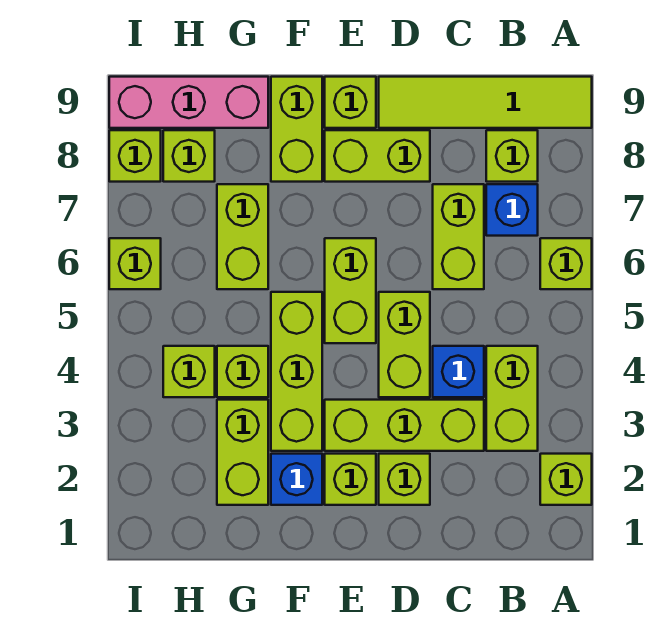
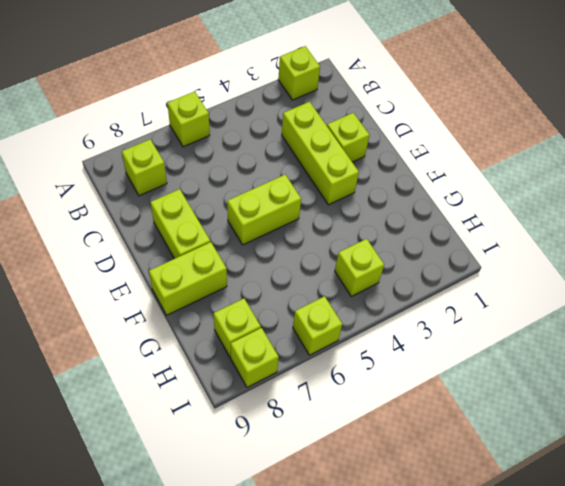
none -> lime tile A9:D9 level 1
none -> lime brick B3:B4 level 1
none -> blue brick B7 level 1

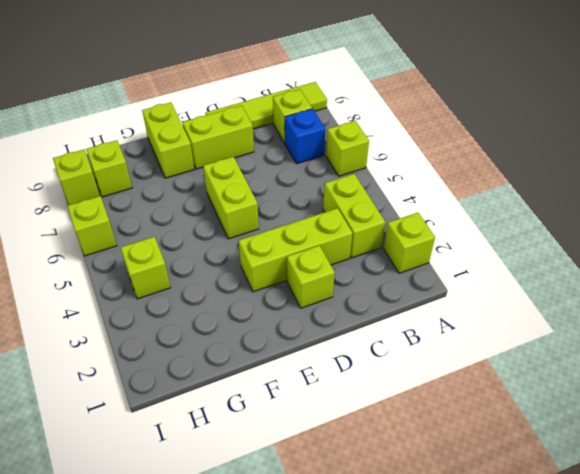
none -> blue brick C4 level 1
none -> lime brick C6:C7 level 1
none -> lime brick D4:D5 level 1

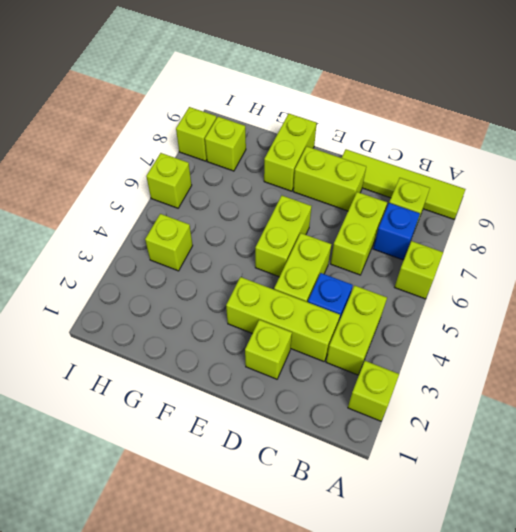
none -> lime brick E2 level 1
none -> lime brick E9 level 1
none -> blue brick F2 level 1

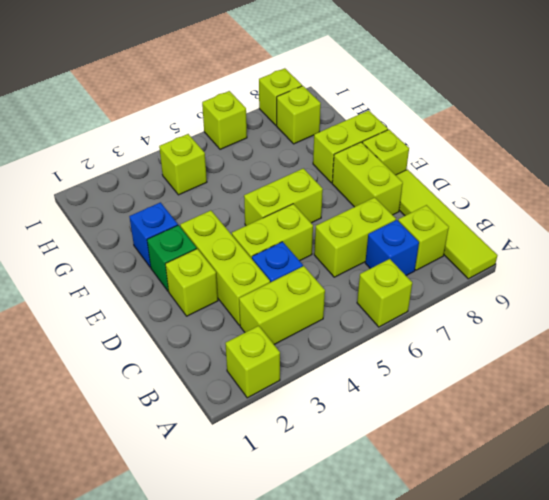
green brick E2 level 1 -> lime brick E2 level 1
none -> lime brick F3:F5 level 1
none -> lime brick G2:G3 level 1
none -> lime brick G4 level 1

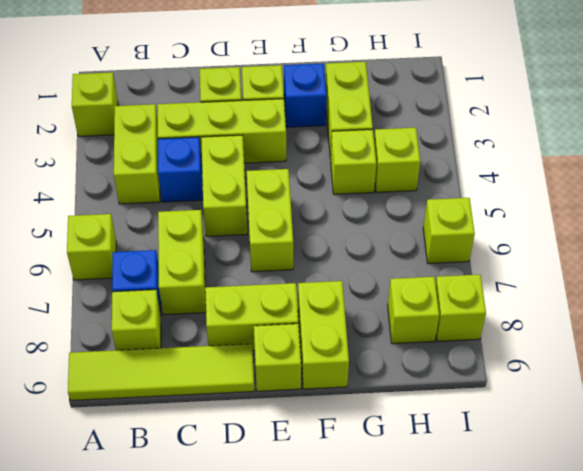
none -> lime brick F3:F5 level 1
none -> lime brick G6:G7 level 1
none -> pink brick G9:I9 level 1

